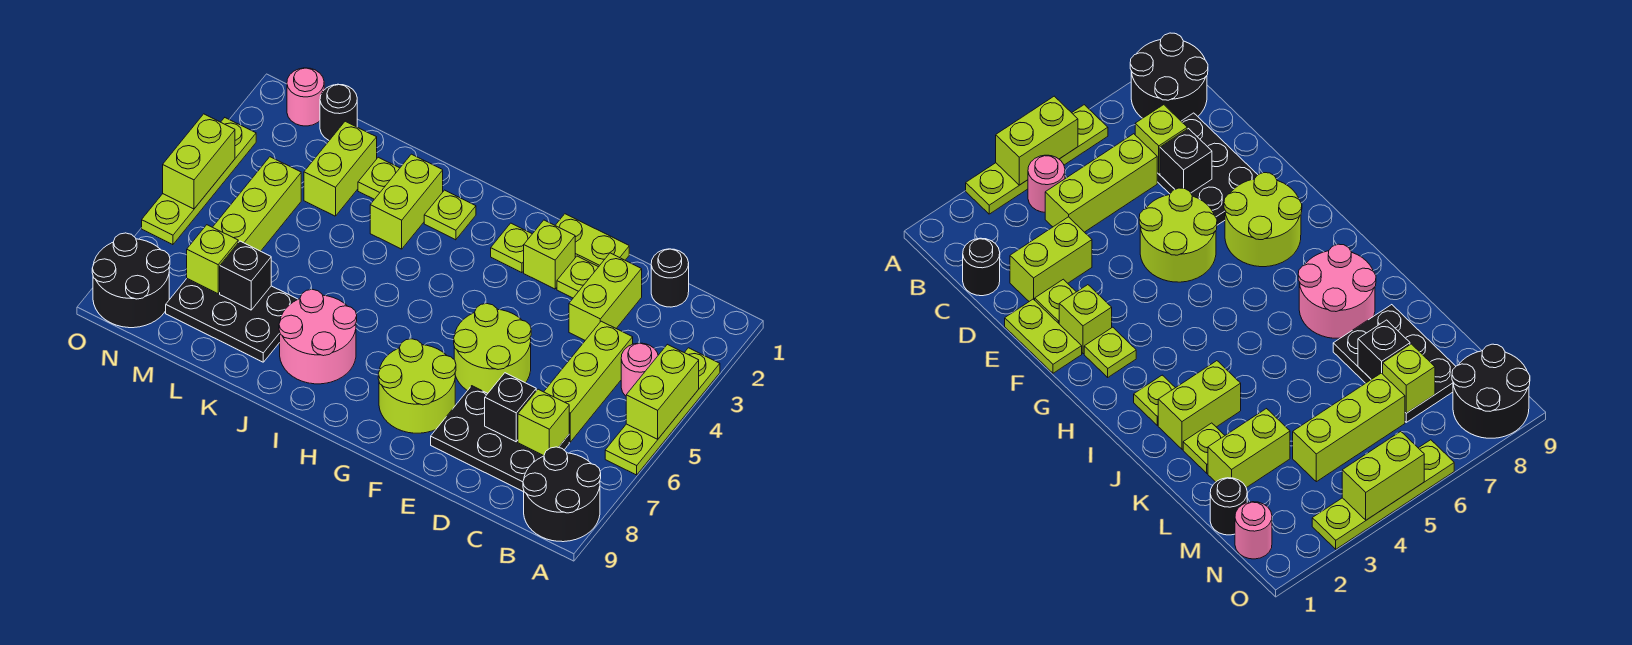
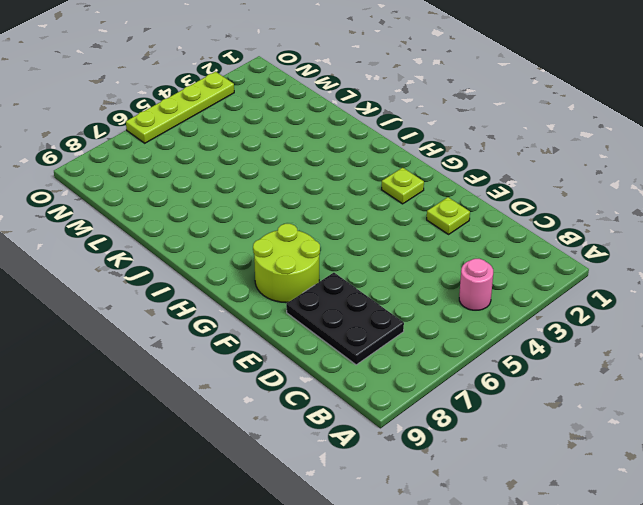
none -> lime plate A3:A6 level 1
none -> black round brick A8:B9 level 1
none -> black round brick C1 level 1
none -> lime brick C4:C6 level 1

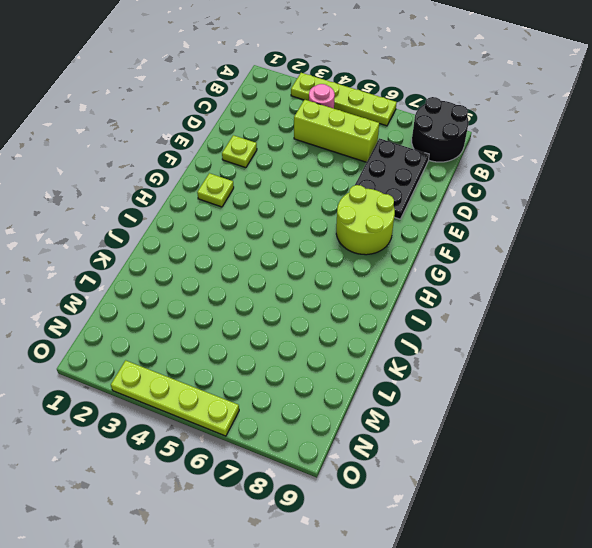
none -> black round brick C1 level 1
none -> lime brick D2:D3 level 1
none -> lime plate E1:F1 level 1
none -> lime round brick E5:F6 level 1

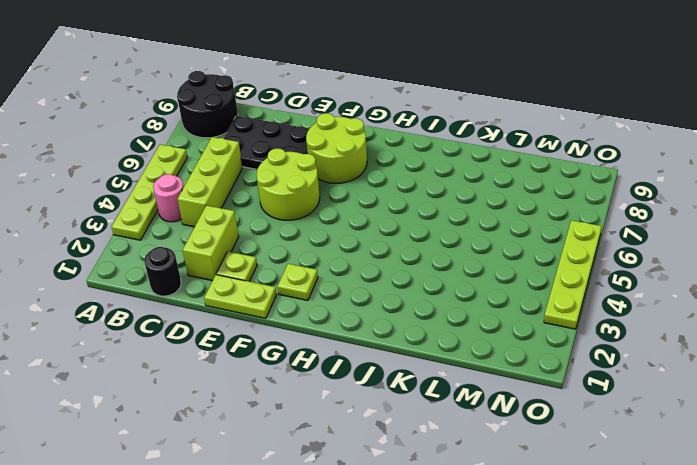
none -> lime brick F2 level 1
none -> lime plate I2 level 1
none -> pink round brick I7:J8 level 1
none -> lime brick J2:J3 level 1

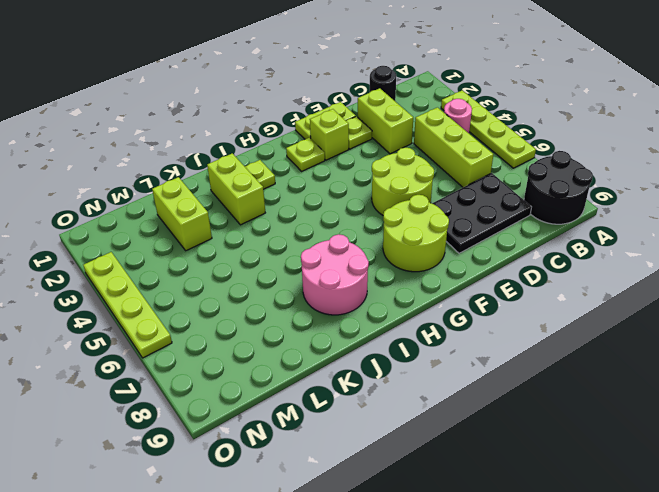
none -> lime plate K2 level 1
none -> black plate K7:M8 level 1
none -> black round brick M1 level 1
none -> lime brick M4:M6 level 1

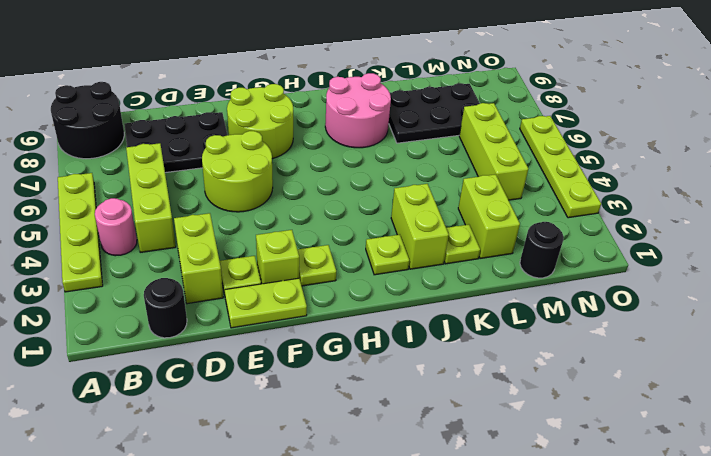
none -> pink round brick N1 level 1
none -> black round brick N8:O9 level 1
none -> lime brick A4:A5 level 2
none -> lime brick C7 level 2

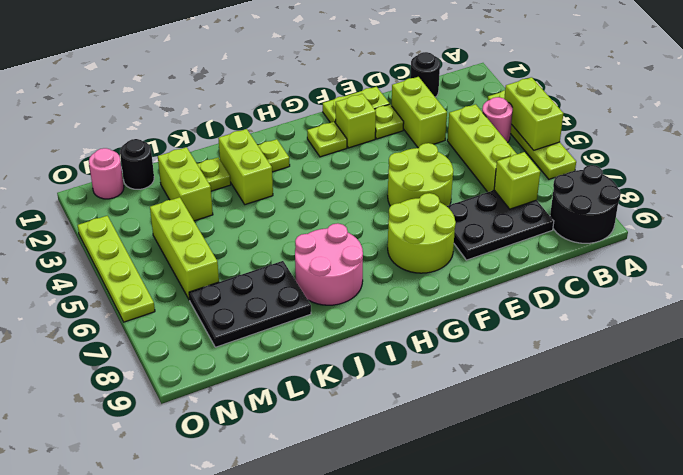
none -> black round brick N8:O9 level 1
none -> black brick D7 level 2
none -> black brick L7 level 2
none -> lime brick M7 level 2

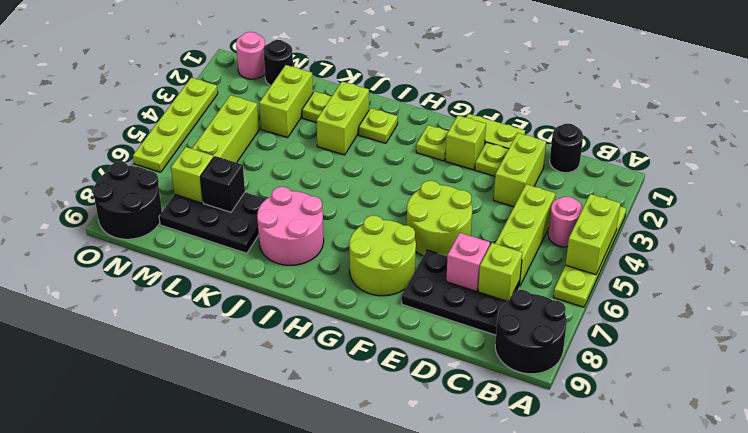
pink brick D7 level 2 -> black brick D7 level 2
none -> lime brick O4:O5 level 2

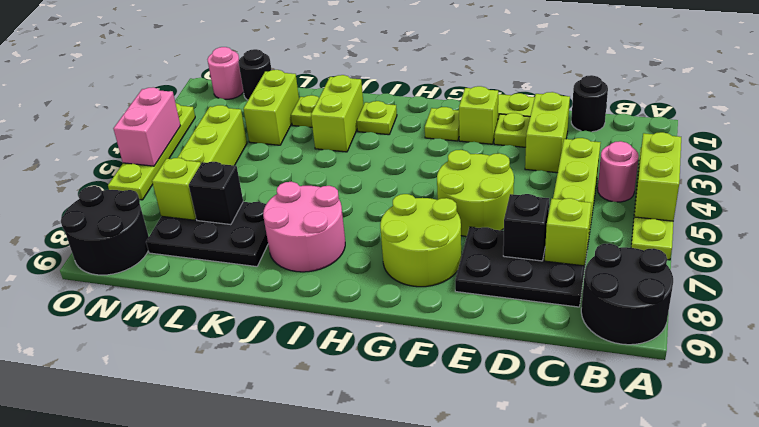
pink brick O4:O5 level 2 -> lime brick O4:O5 level 2

